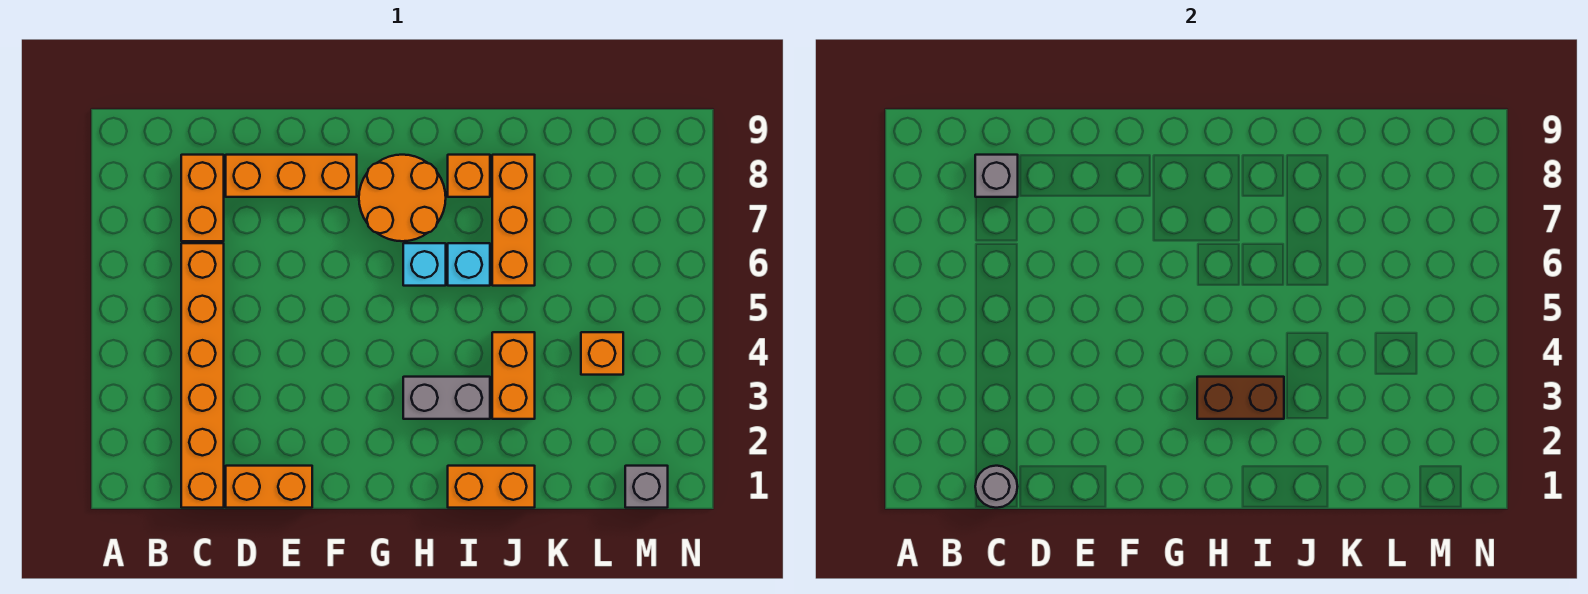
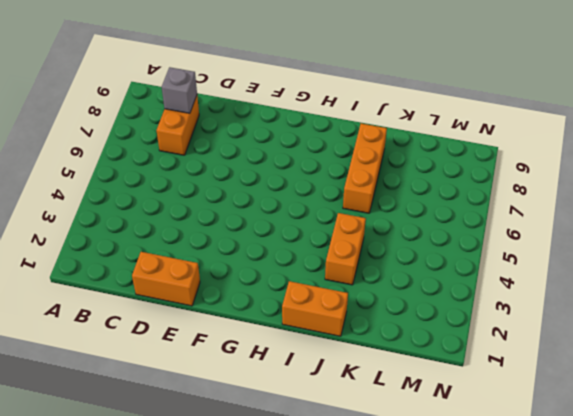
none -> orange brick C1:C6 level 1
none -> orange brick D8:F8 level 1
none -> orange round brick G7:H8 level 1

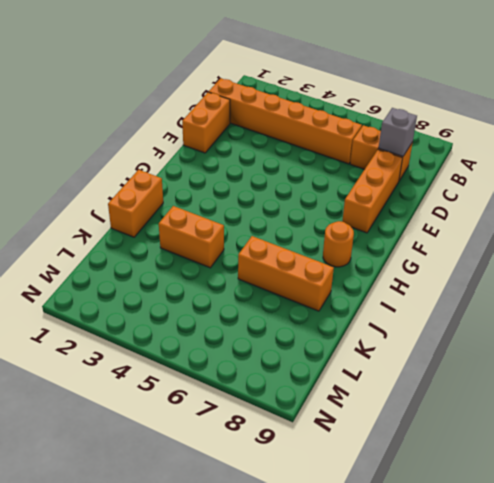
orange round brick H8 level 1 -> orange round brick G7:H8 level 1
none -> grey brick H3:I3 level 1
none -> cyan brick H6 level 1
none -> cyan brick I6 level 1

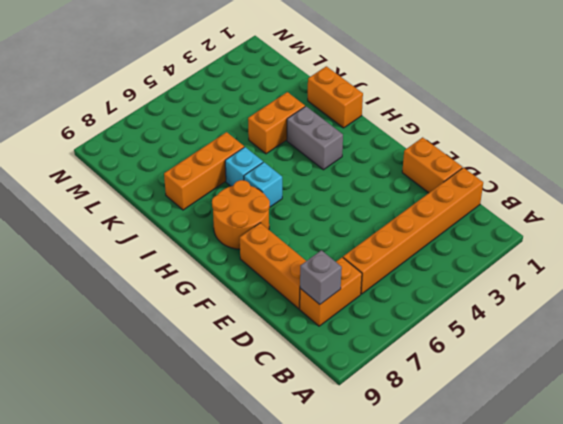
none -> orange brick I8 level 1
none -> orange brick L4 level 1
none -> grey brick M1 level 1

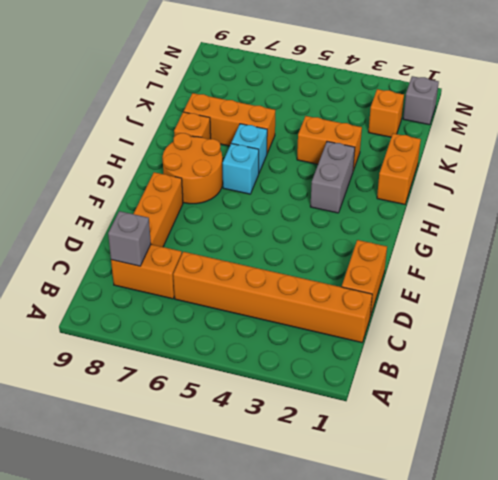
orange brick L2 level 1 -> orange brick L4 level 1
none -> grey round brick C1 level 2
none -> brown brick H3:I3 level 2

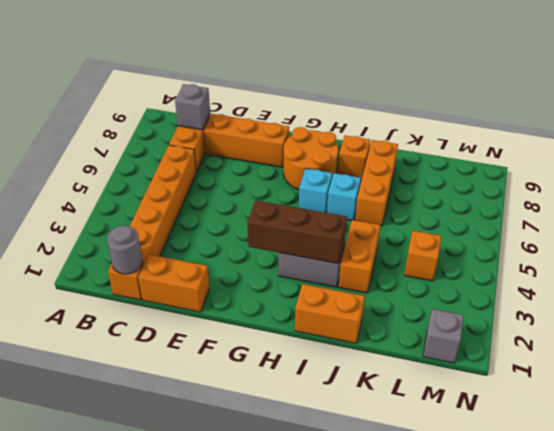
brown brick G3:I3 level 2 -> brown brick H3:I3 level 2

